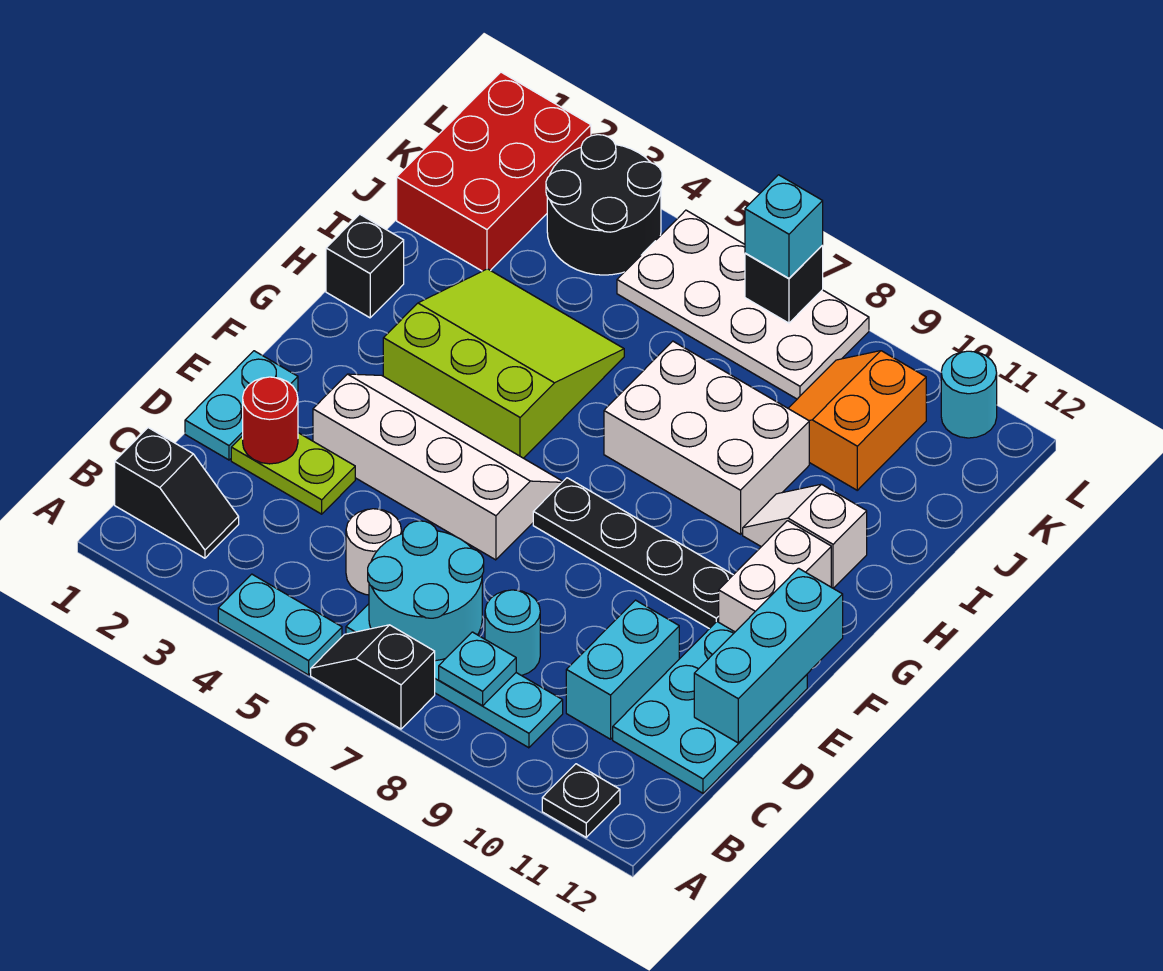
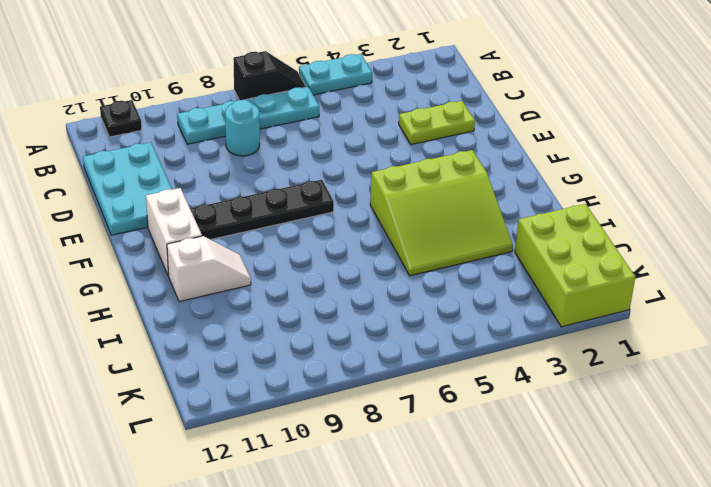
lime brick J1:L2 level 1 -> red brick J1:L2 level 1
none -> black slope B1:B2 level 1 top 1
none -> white round brick C5 level 1
none -> cyan brick C10:D10 level 1

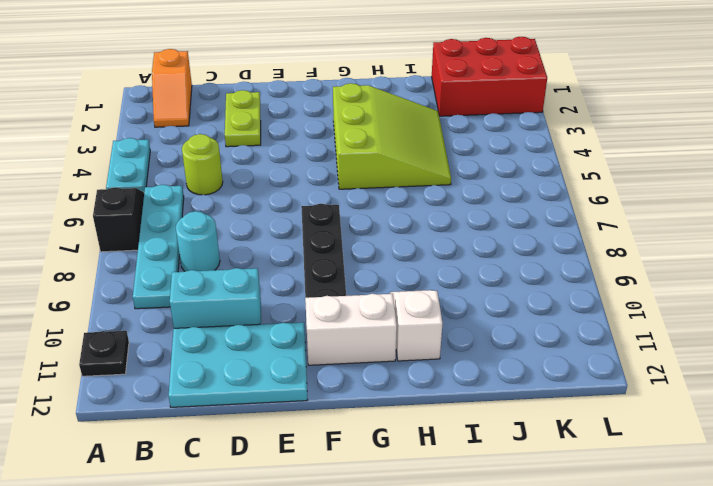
orange slope B1:B2 level 1 top 1 -> black slope B1:B2 level 1 top 1
lime round brick C5 level 1 -> white round brick C5 level 1
none -> cyan plate D1:E1 level 1
none -> white slope E3:F6 level 1 top E
none -> black brick H1 level 1

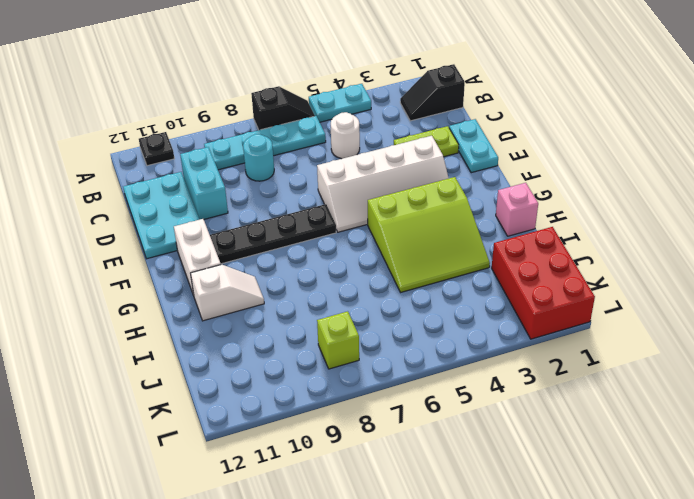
pink brick H1 level 1 -> black brick H1 level 1
lime brick K8 level 1 -> white plate K5:L8 level 1
none -> white brick H7:I9 level 1
none -> orange slope J9:K10 level 1 top 10
none -> black round brick K3:L4 level 1

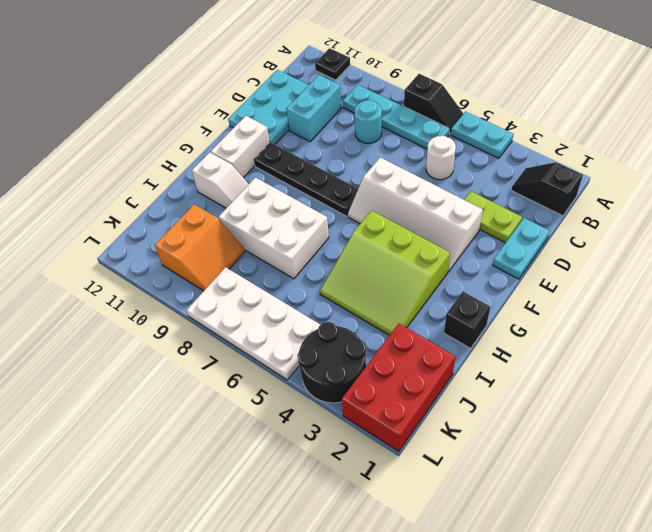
none -> cyan round brick L11 level 1
none -> cyan round brick B6:C7 level 2
none -> cyan plate B8 level 2

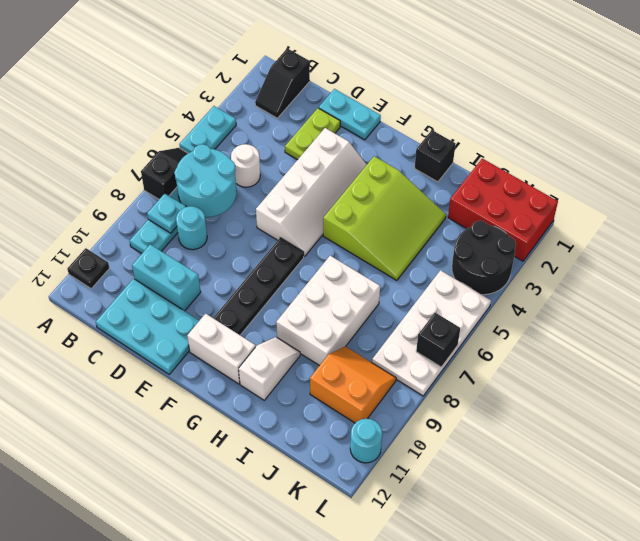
none -> red round brick D2 level 2
none -> cyan brick D12:F12 level 2
none -> cyan brick L7 level 3

